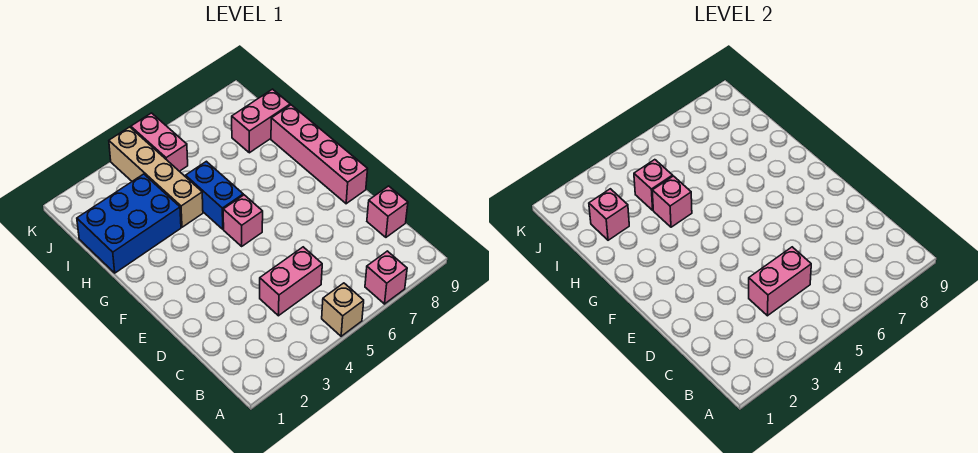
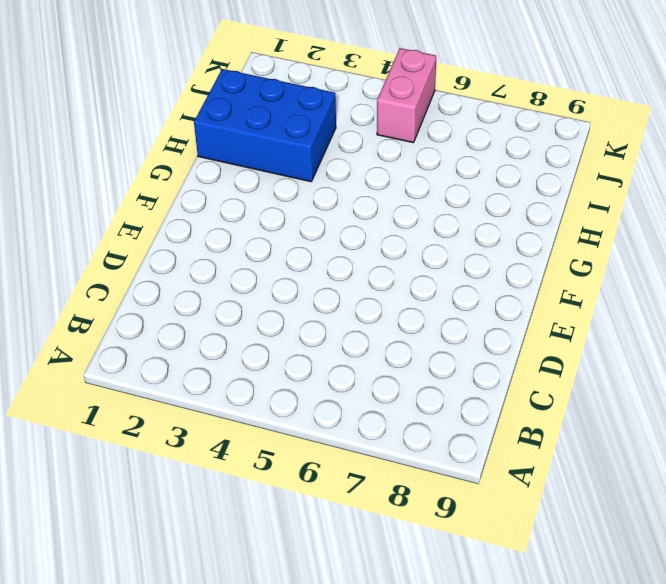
none -> tan brick A5 level 1
none -> pink brick A7 level 1
none -> pink brick C4:C5 level 1

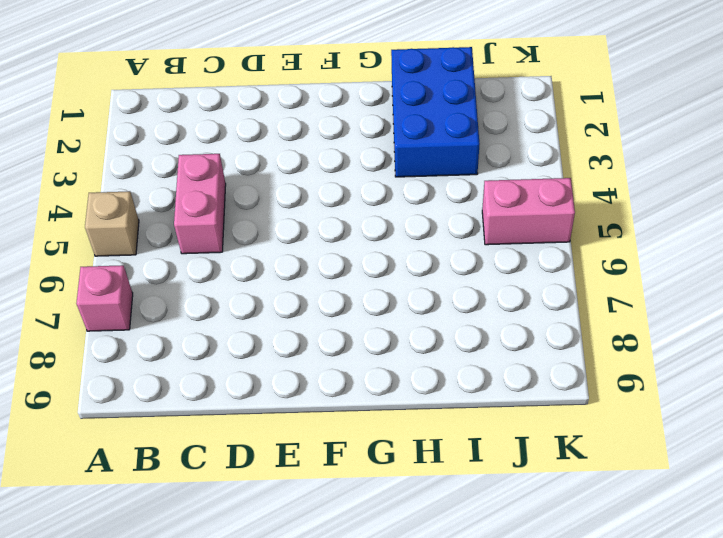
none -> pink brick C9 level 1
none -> pink brick E9:H9 level 1
none -> pink brick F5 level 1

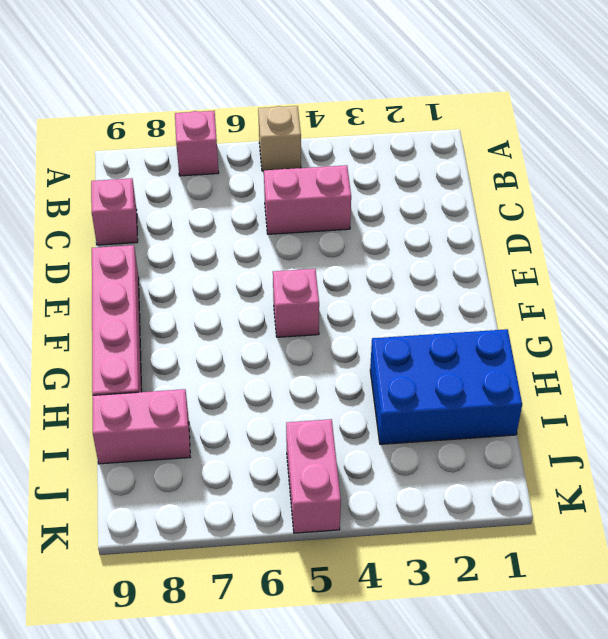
none -> blue brick G5:H5 level 1
none -> tan brick H4:K4 level 1
none -> pink brick C4:C5 level 2

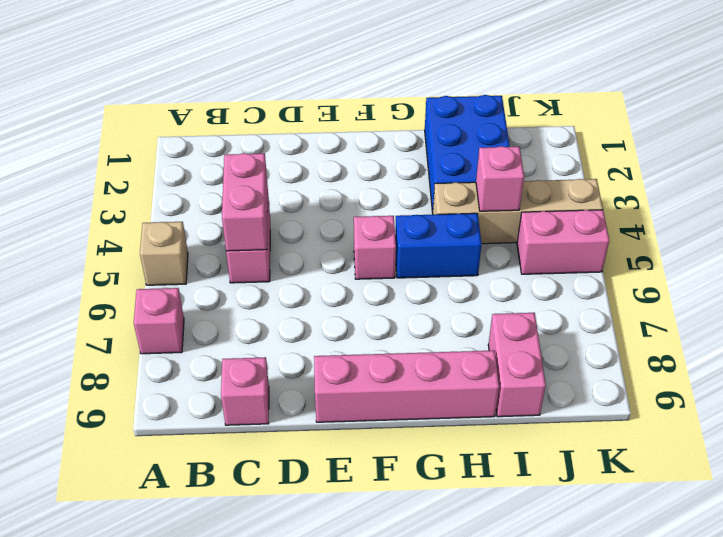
none -> pink brick H4 level 2
none -> pink brick I2 level 2

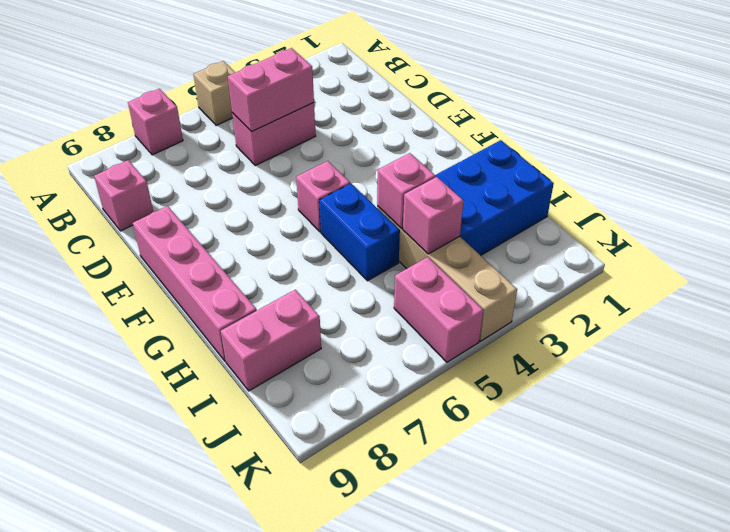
none -> pink brick I2 level 2

